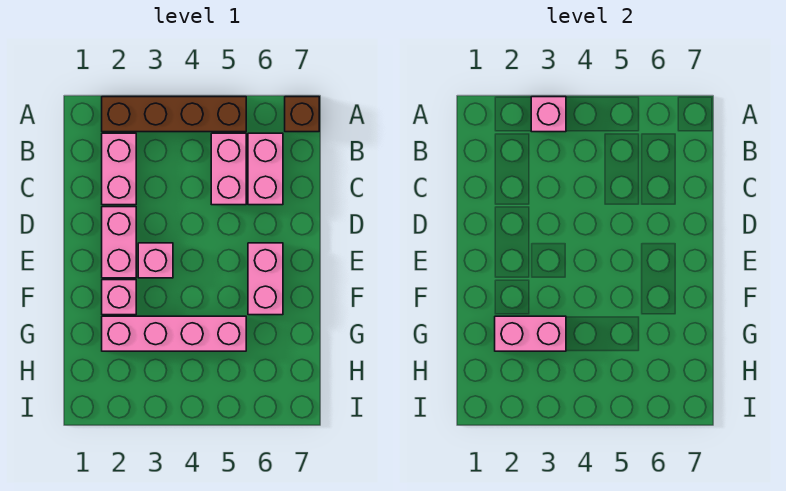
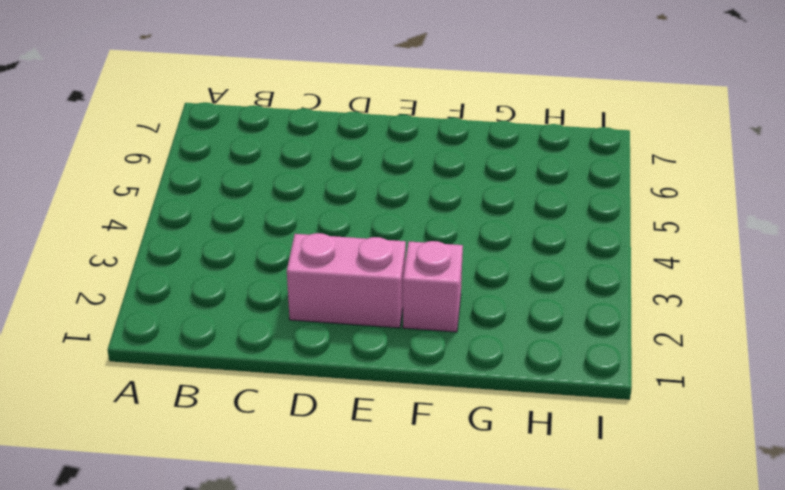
none -> brown brick A2:A5 level 1
none -> brown brick A7 level 1
none -> pink brick B2:C2 level 1

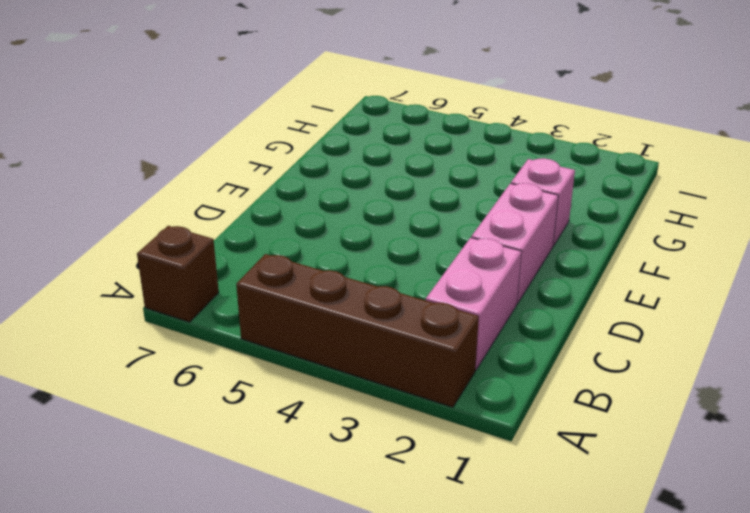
none -> pink brick B5:C5 level 1
none -> pink brick B6:C6 level 1
none -> pink brick E3 level 1

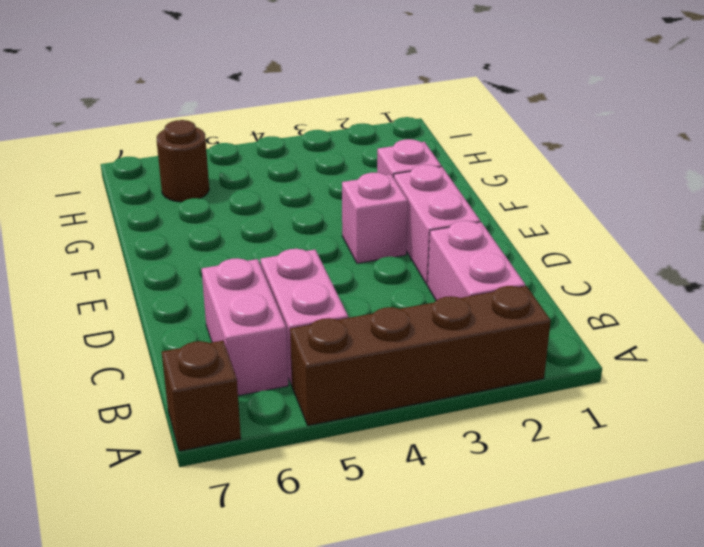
brown round brick H6 level 1 -> none
none -> pink brick E6:F6 level 1
none -> pink brick G2:G5 level 1
none -> pink brick A3 level 2

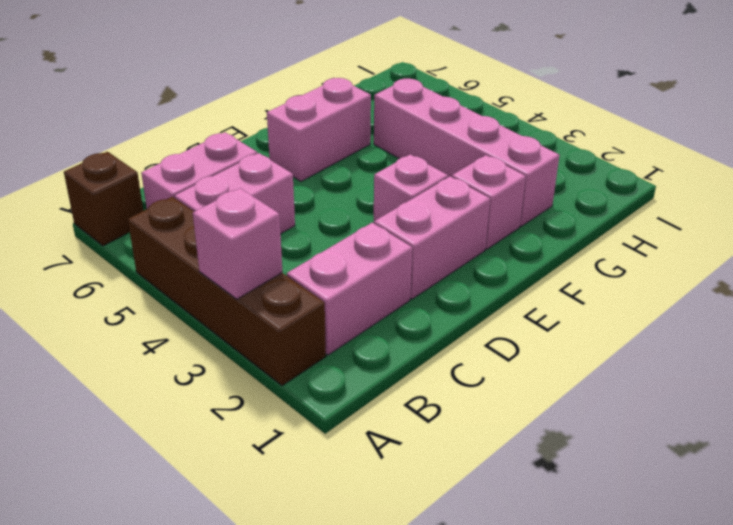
none -> pink brick G2:G3 level 2

